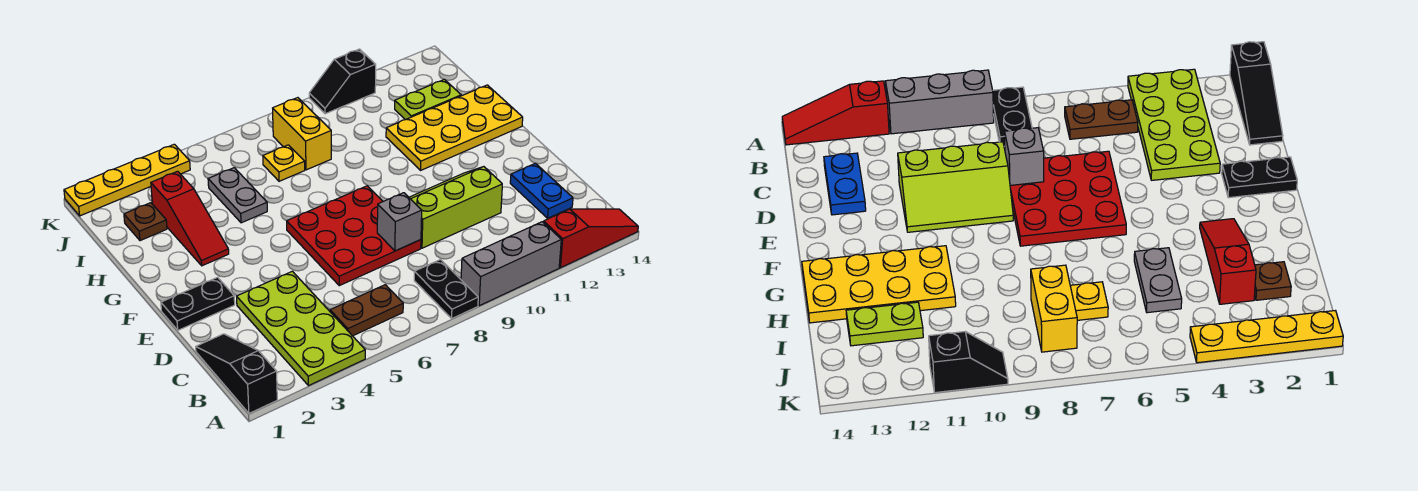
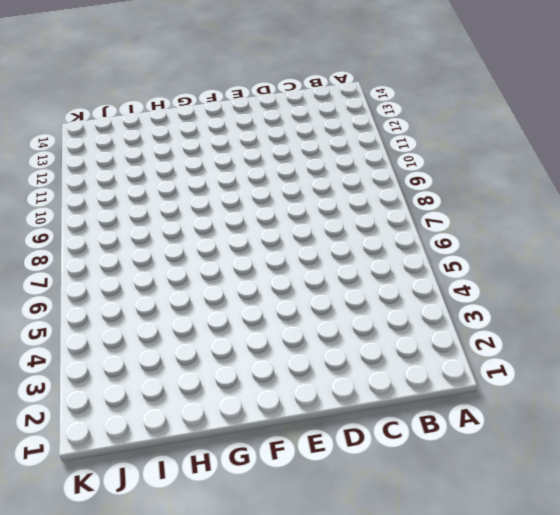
none -> black slope A1:C1 level 1 top A
none -> lime plate A3:D4 level 1
none -> black plate A8:B8 level 1

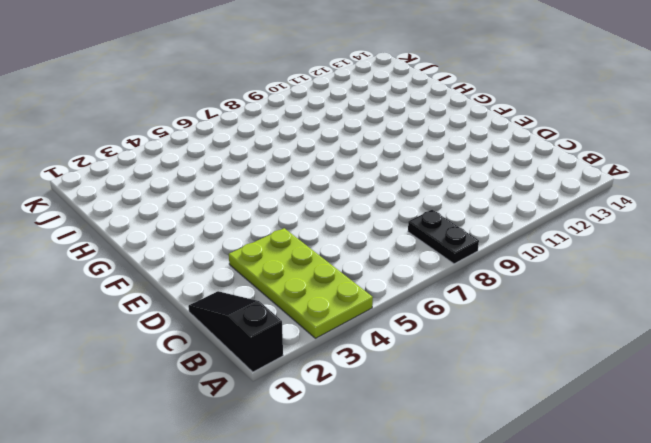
none -> grey brick A9:A11 level 1
none -> red slope A12:A14 level 1 top 12
none -> brown plate B5:B6 level 1

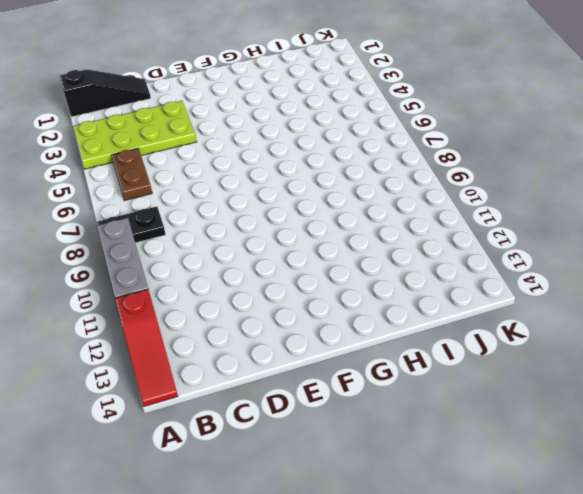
none -> blue plate C13:D13 level 1
none -> red plate D6:F8 level 1
none -> lime slope D9:E11 level 1 top D

